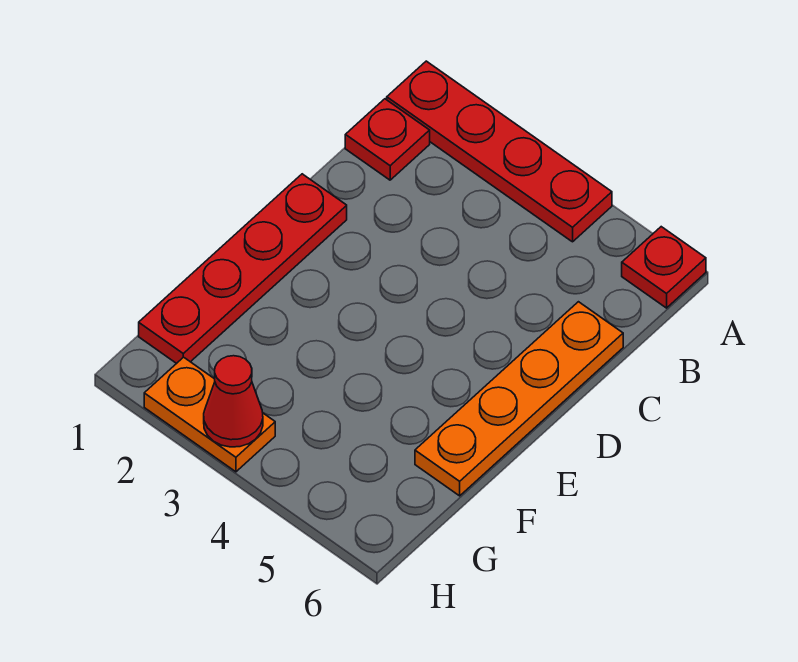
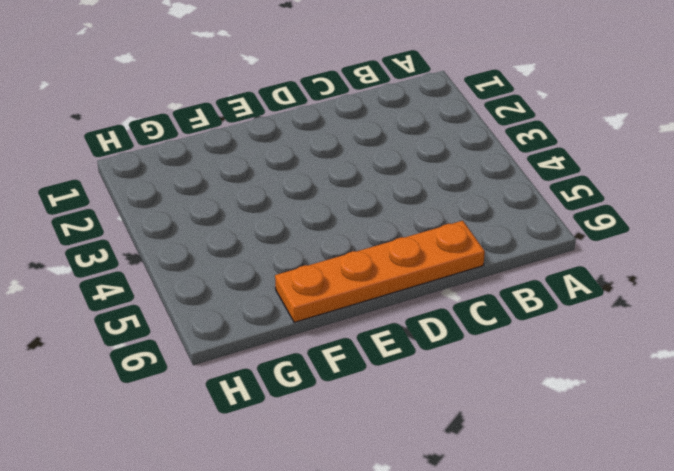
none -> red plate A1:A4 level 1
none -> red plate A6 level 1

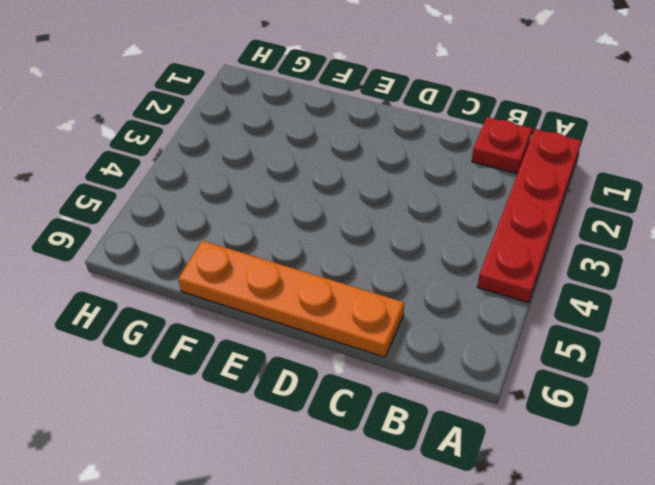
none -> red plate A6 level 1
none -> red plate D1:G1 level 1

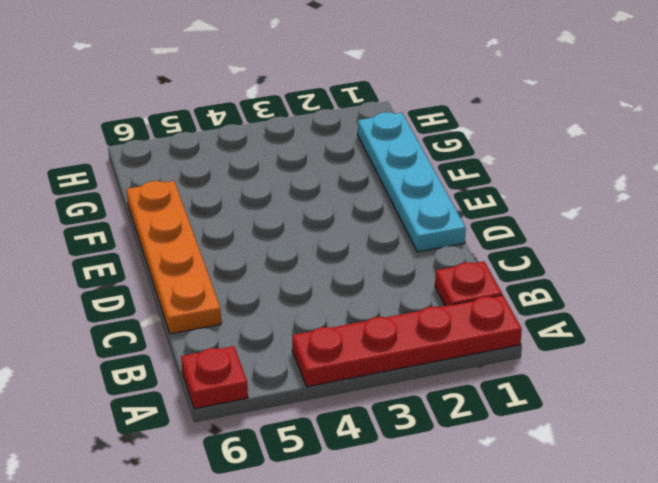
cyan plate D1:G1 level 1 -> red plate D1:G1 level 1
none -> orange plate H2:H3 level 1
none -> red cone H3 level 2

